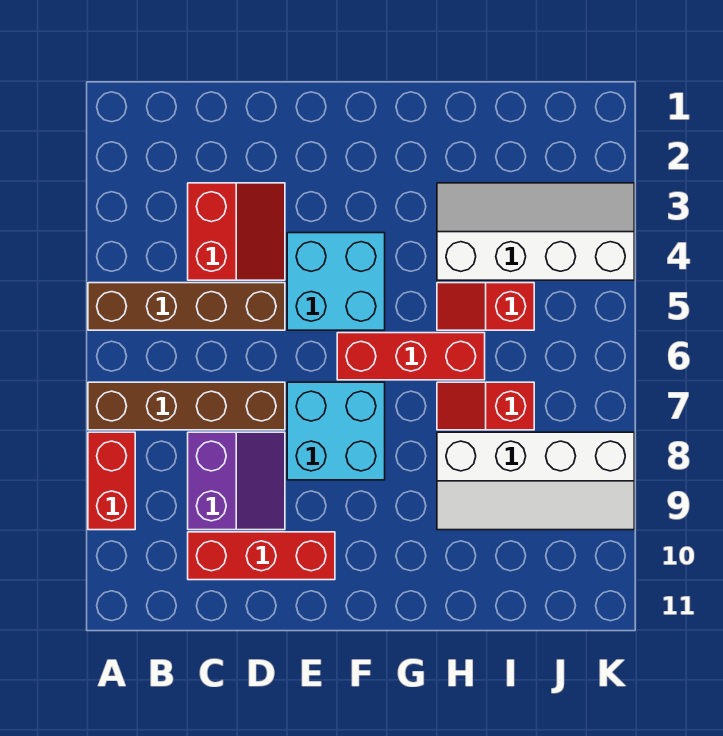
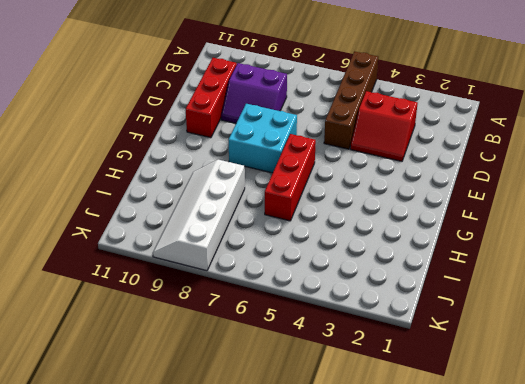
none -> brown brick A7:D7 level 1
none -> red brick A8:A9 level 1
none -> cyan brick E4:F5 level 1

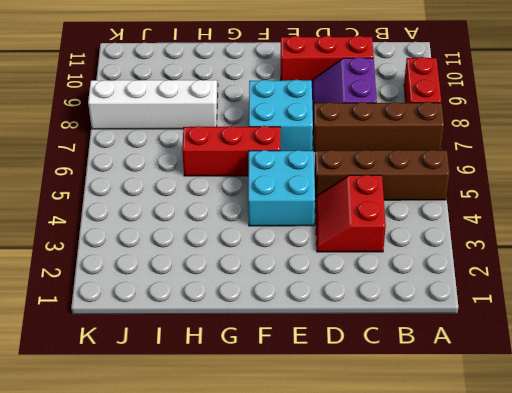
none -> white slope H3:K4 level 1 top 4
none -> red slope H5:I5 level 1 top I
none -> red slope H7:I7 level 1 top I

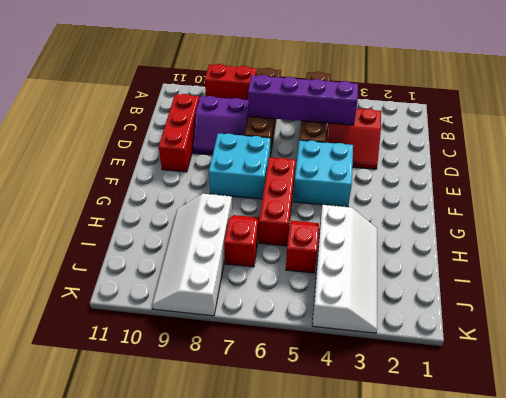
purple brick C4:C7 level 2 -> none

